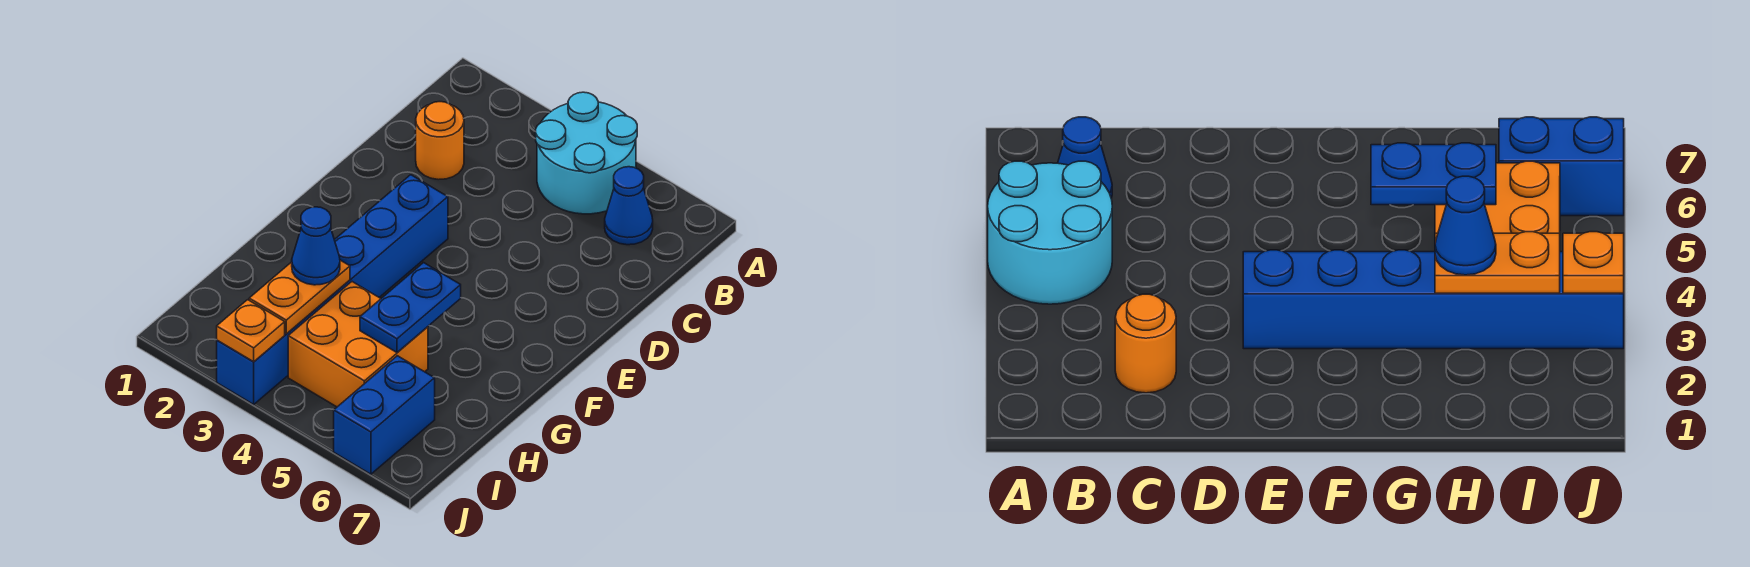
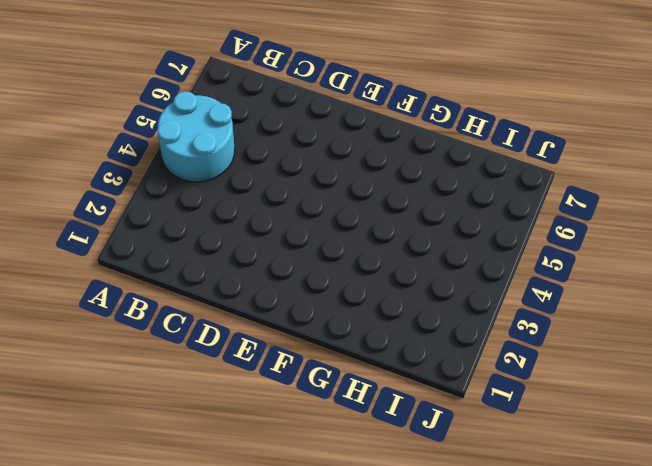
none -> blue cone B6 level 1
none -> orange round brick C2 level 1

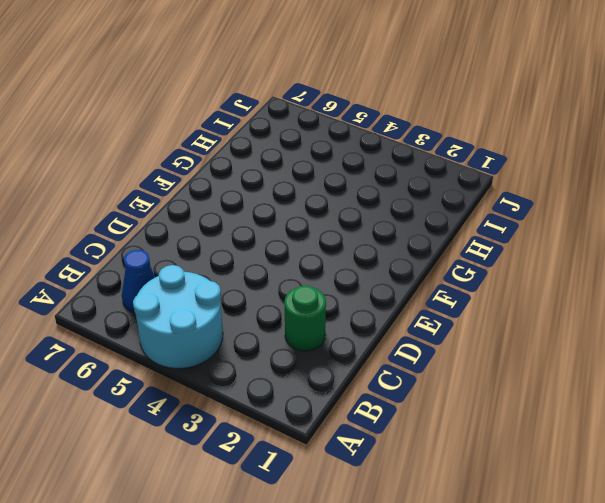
green round brick C2 level 1 -> orange round brick C2 level 1
none -> blue brick E3:J3 level 1
none -> orange brick H4:I5 level 1

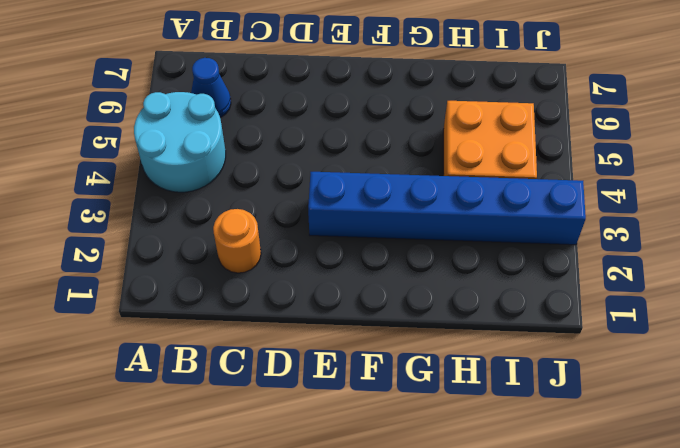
none -> blue brick I6:J6 level 1
none -> blue plate G5:H5 level 2

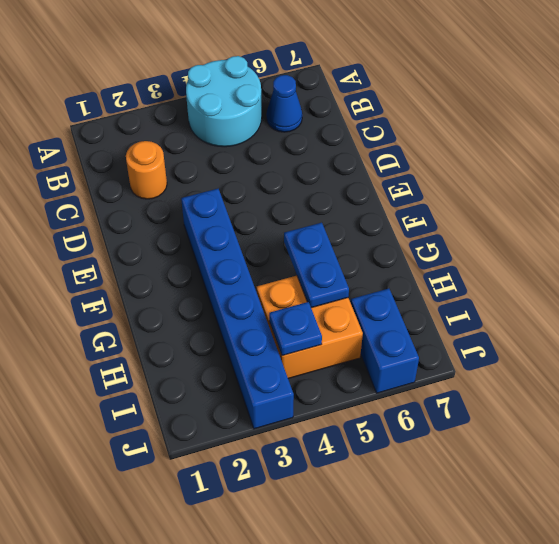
blue plate I4 level 2 -> none
none -> orange plate H3:I3 level 2
none -> orange plate J3 level 2

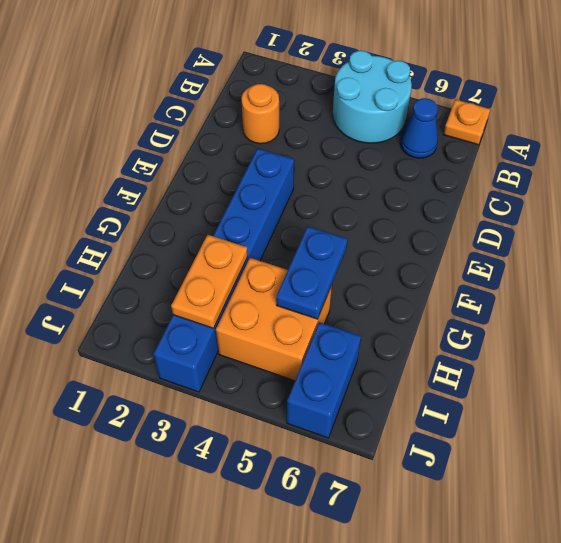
orange plate A7 level 1 -> orange plate J3 level 2
none -> blue cone H3 level 3

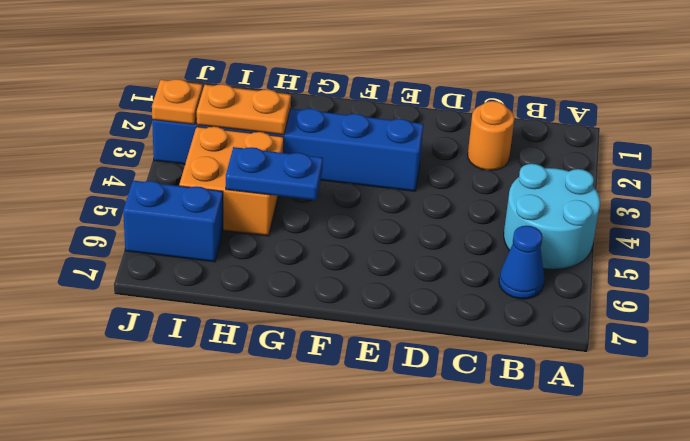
none -> blue cone H3 level 3

